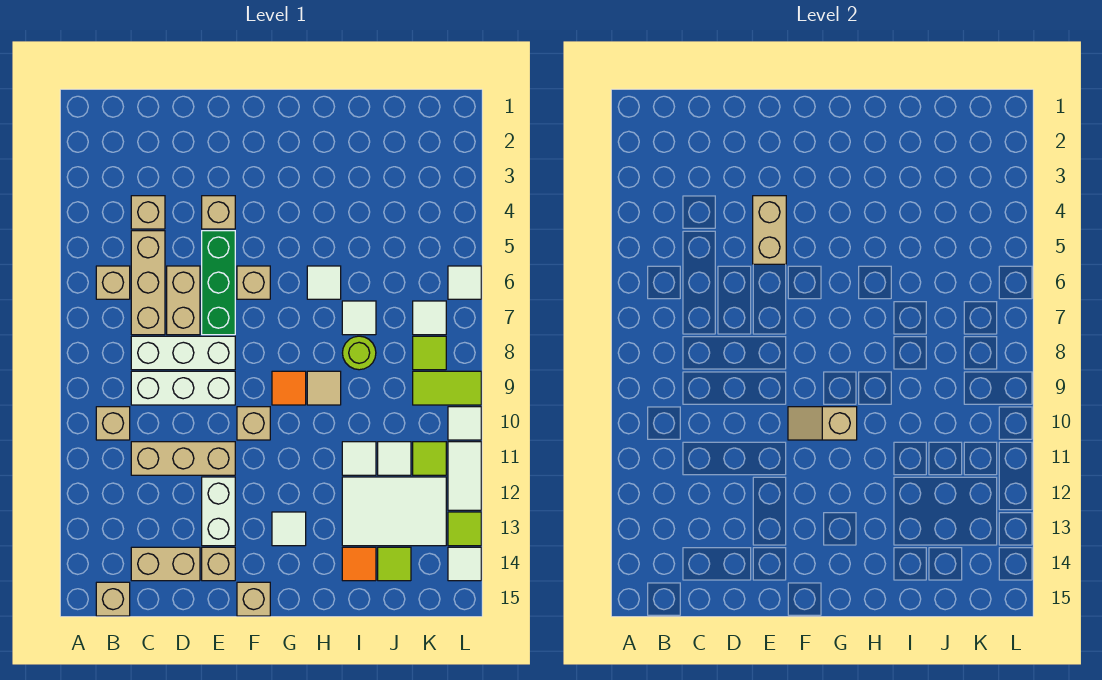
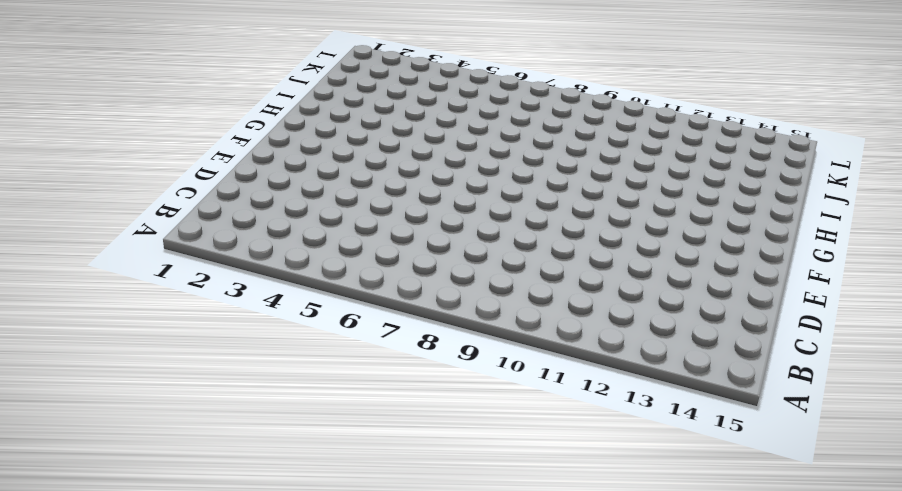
none -> tan brick B6 level 1
none -> tan brick B10 level 1
none -> tan brick B15 level 1
none -> tan brick C4 level 1

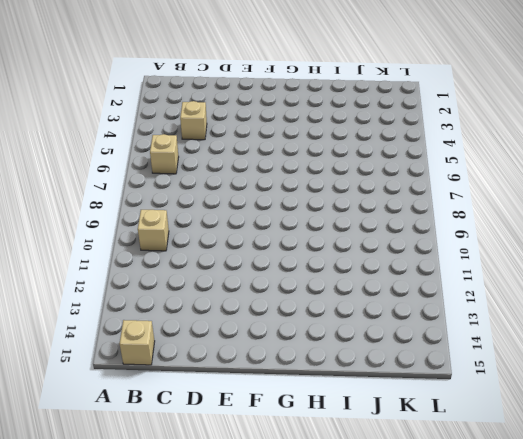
none -> tan brick C5:C7 level 1
none -> white brick C8:E8 level 1
none -> white brick C9:E9 level 1
none -> tan brick C11:E11 level 1

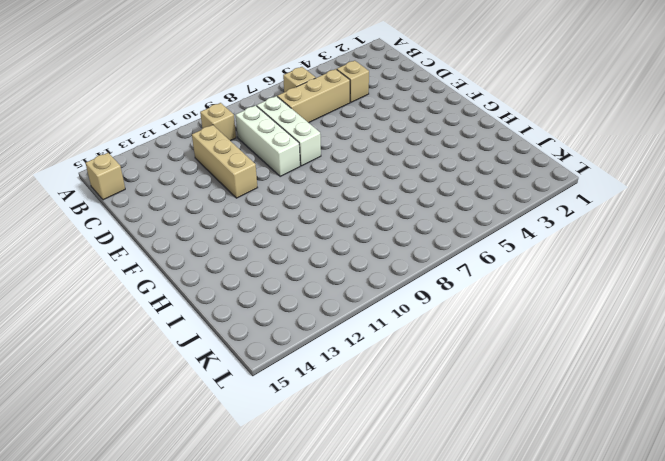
none -> tan brick C14:D14 level 1
none -> tan brick D6:D7 level 1
none -> tan brick E4 level 1
none -> green brick E5:E7 level 1

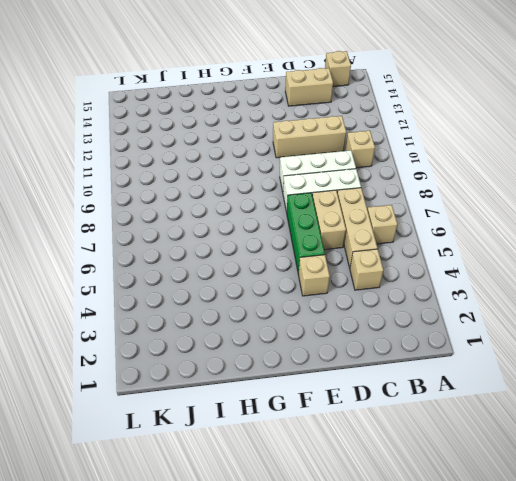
none -> white brick E12:E13 level 1
none -> tan brick E14 level 1
none -> tan brick F6 level 1
none -> tan brick F10 level 1

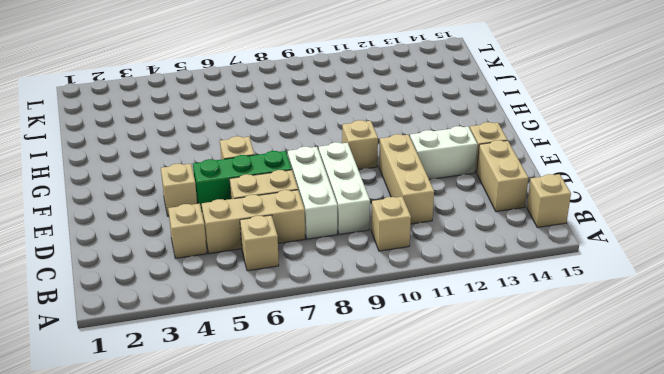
none -> tan brick F15 level 1
none -> orange tile G9 level 1
none -> white tile G13 level 1
none -> white tile H6 level 1

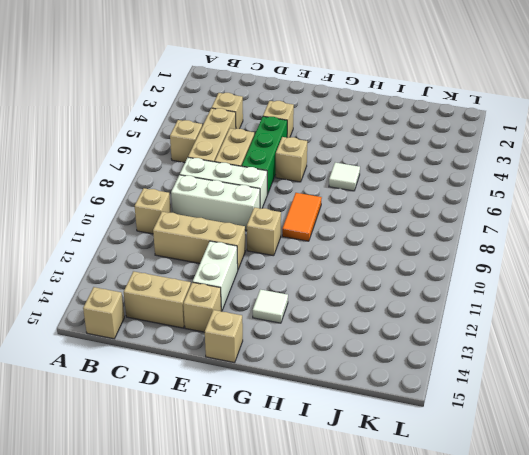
orange tile G8:G9 level 1 -> orange tile G9 level 1
none -> tan tile H9 level 1
none -> white tile I7 level 1
none -> lime round brick I8 level 1
none -> white tile I11 level 1

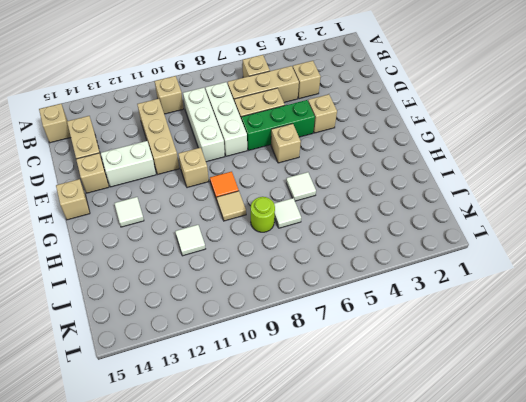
none -> white tile I12:K13 level 1
none -> orange tile I14 level 1
none -> white tile J11 level 1
none -> lime tile J14 level 1

